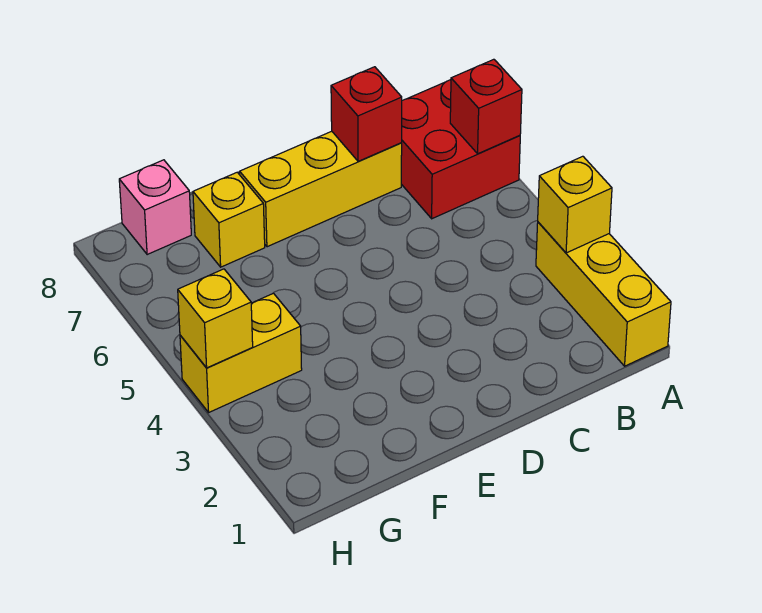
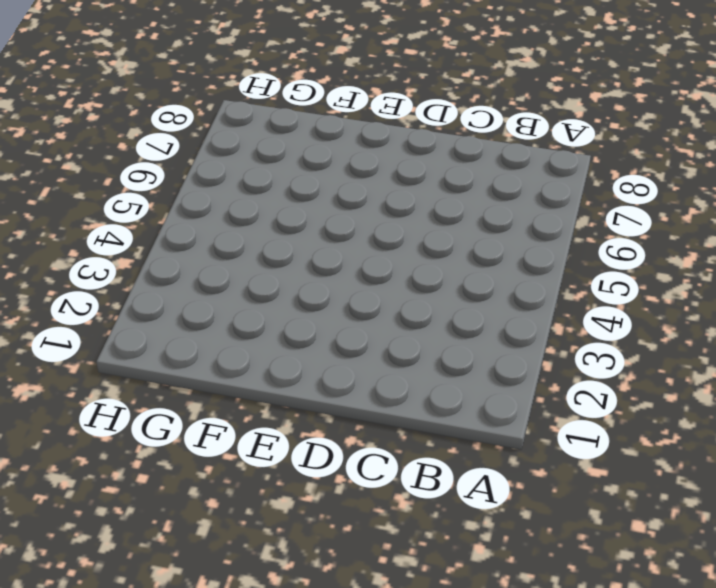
none -> yellow brick A1:A3 level 1
none -> red brick A6:B7 level 1

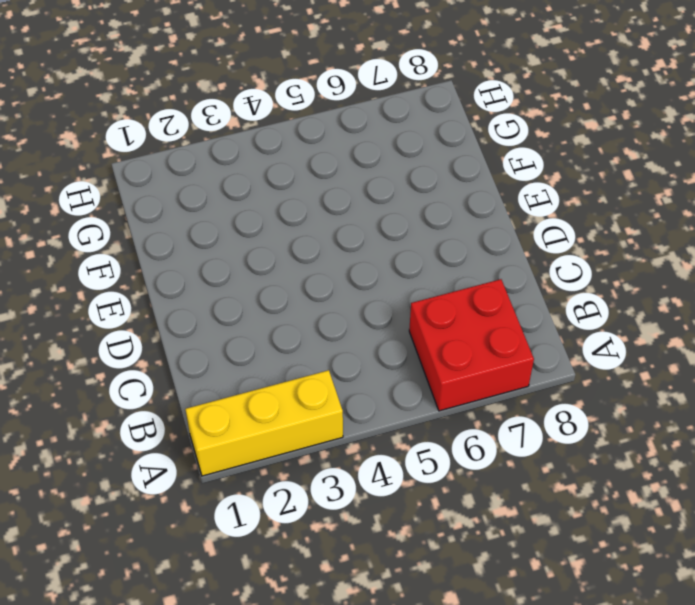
none -> yellow brick C7:E7 level 1
none -> yellow brick F7 level 1

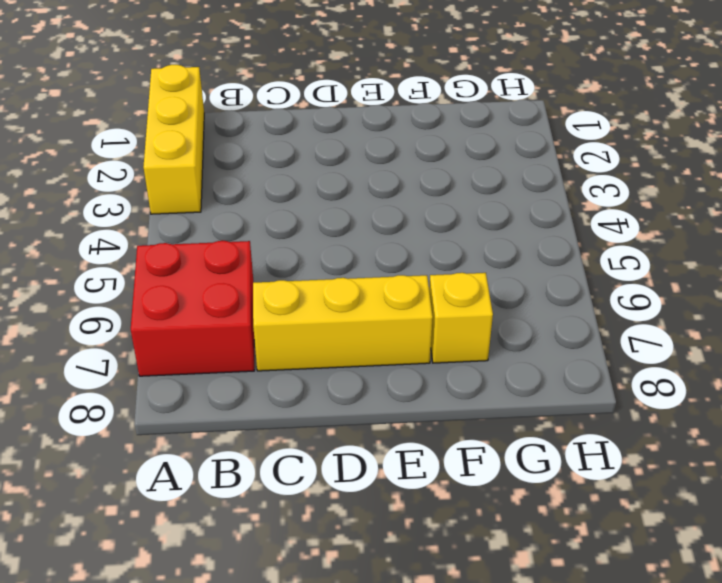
none -> yellow brick G4:H4 level 1
none -> pink brick G8 level 1

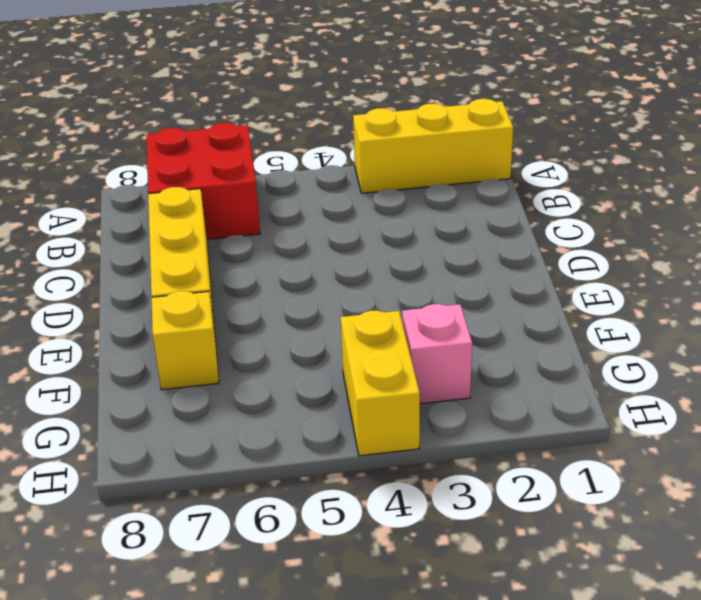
pink brick G3 level 1 -> pink brick G8 level 1
none -> yellow brick A3 level 2
none -> red brick A6 level 2

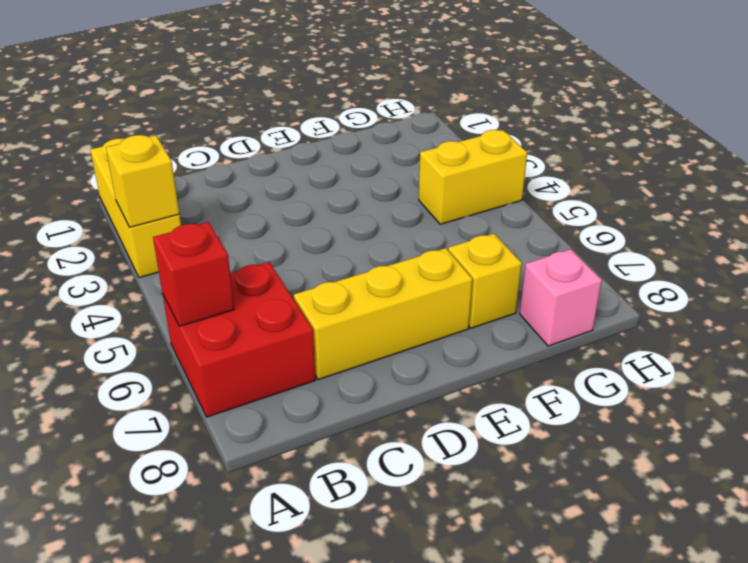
none -> red brick C7 level 2
none -> yellow brick H4 level 2

